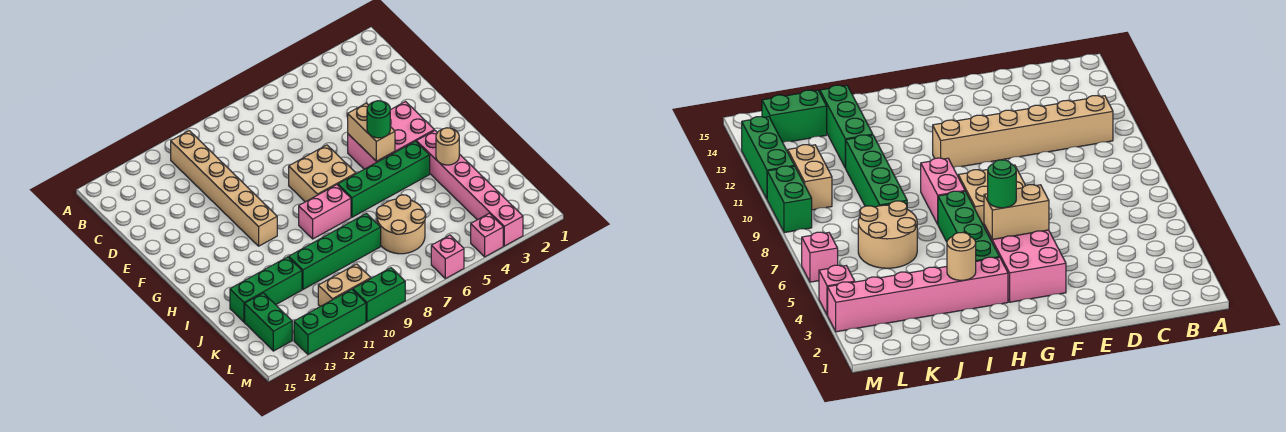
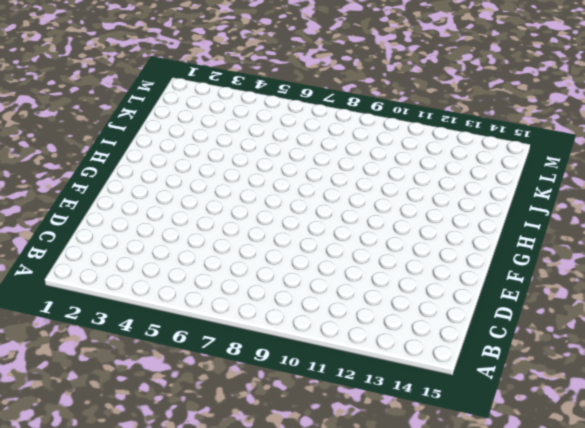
none -> tan brick B11:G11 level 1
none -> pink brick F3:G5 level 1
none -> tan brick F7:G8 level 1

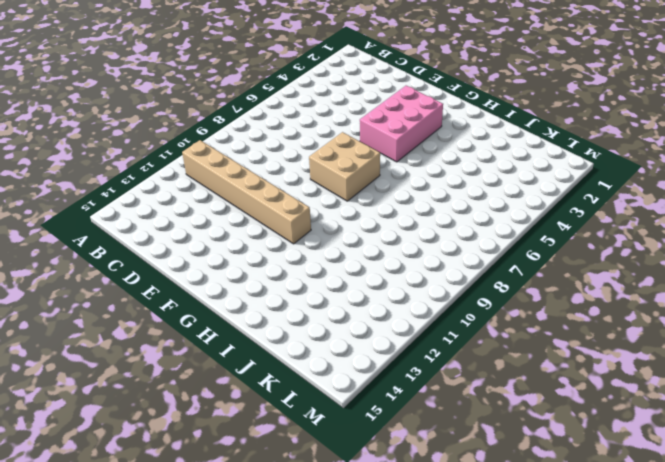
none -> pink brick H3:M3 level 1
none -> green brick H4:H7 level 1
none -> pink brick H8:H9 level 1

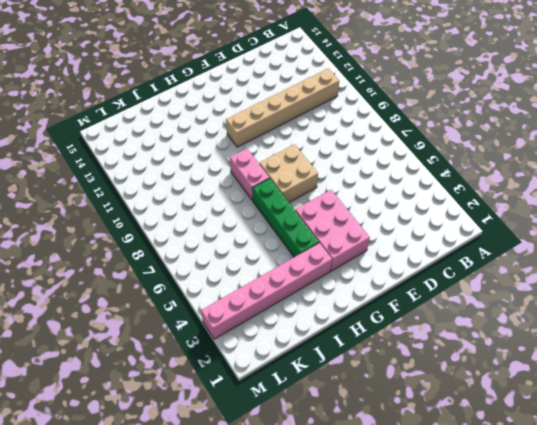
none -> tan round brick J6:K7 level 1
none -> green brick J8:J11 level 1
none -> green brick J12:J14 level 1

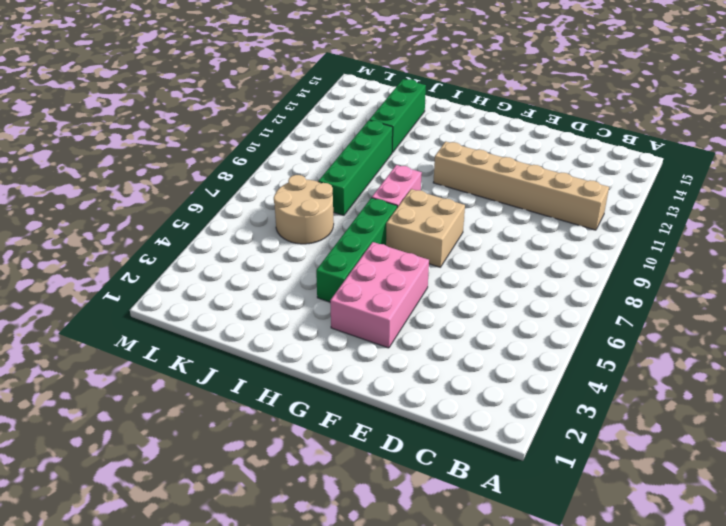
none -> pink brick H3:M3 level 1
none -> green brick K14:L14 level 1
none -> tan brick L10:L11 level 1

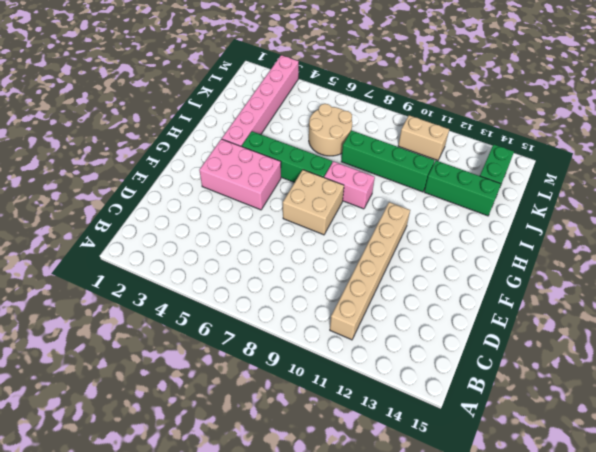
none -> pink brick M4 level 1
none -> pink brick M6 level 1
none -> green brick M9:M10 level 1

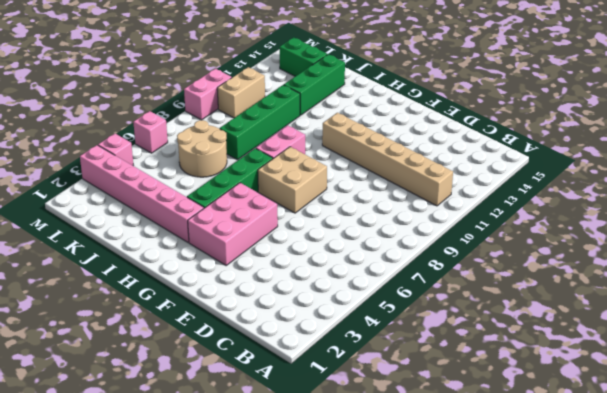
pink brick M9:M10 level 1 -> green brick M9:M10 level 1
none -> green brick M11:M13 level 1
none -> tan brick F5:G5 level 2
none -> tan round brick I3 level 2

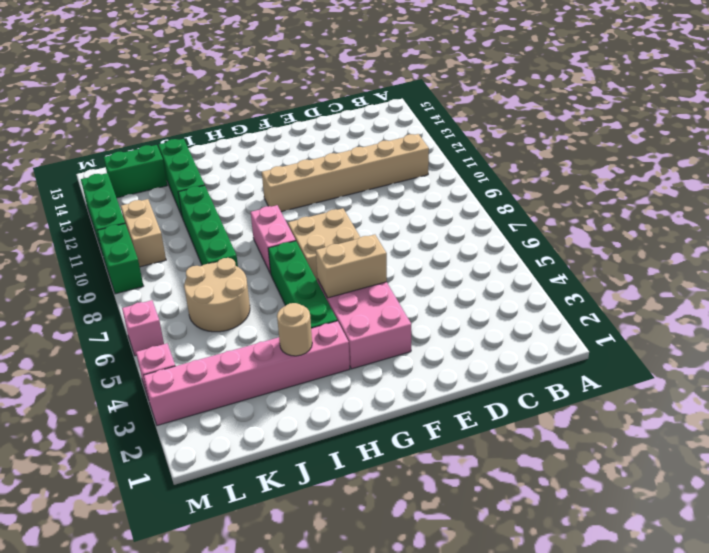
none -> green round brick G5 level 3

